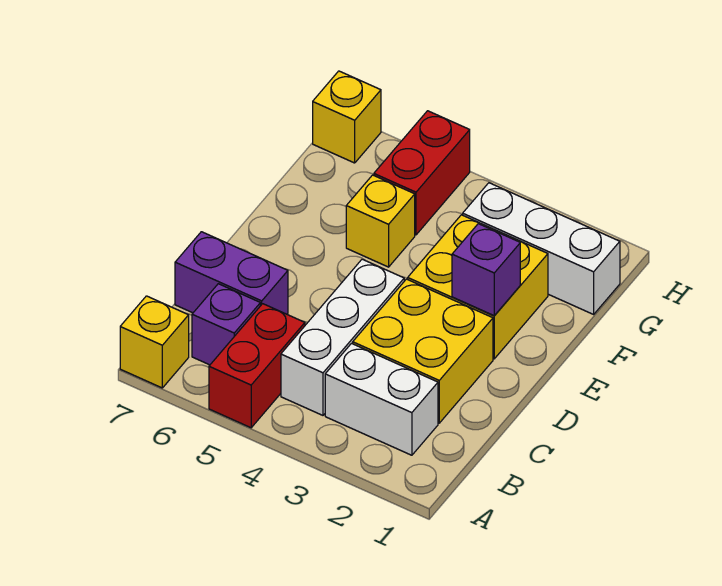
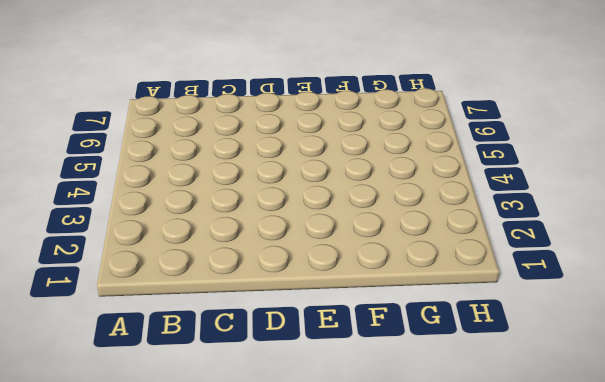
none -> red brick A5:B5 level 1
none -> yellow brick A7 level 1
none -> white brick B2:B3 level 1

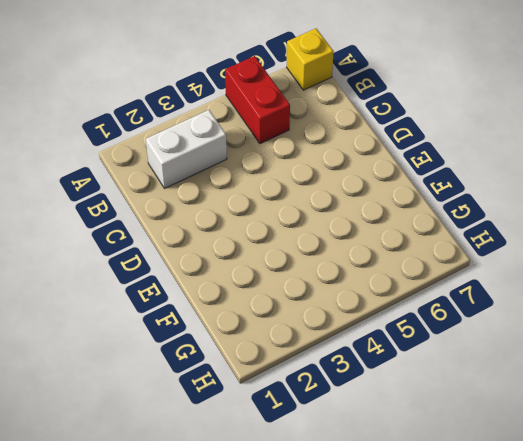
none -> white brick B4:D4 level 1
none -> purple brick B6 level 1
none -> yellow brick C2:D3 level 1

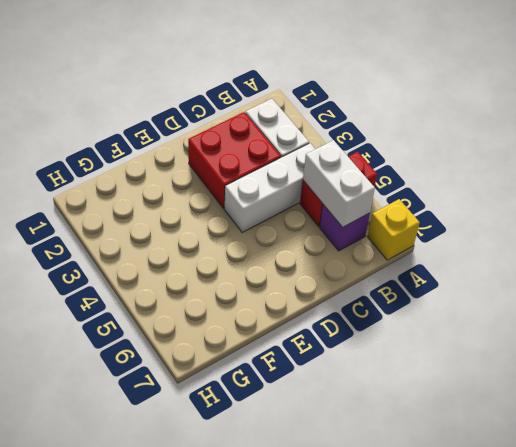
white brick B5:B6 level 2 -> none
red brick C2:D3 level 1 -> yellow brick C2:D3 level 1
none -> purple brick C6:C7 level 1
none -> yellow brick E2:F3 level 1
none -> yellow brick F5 level 1

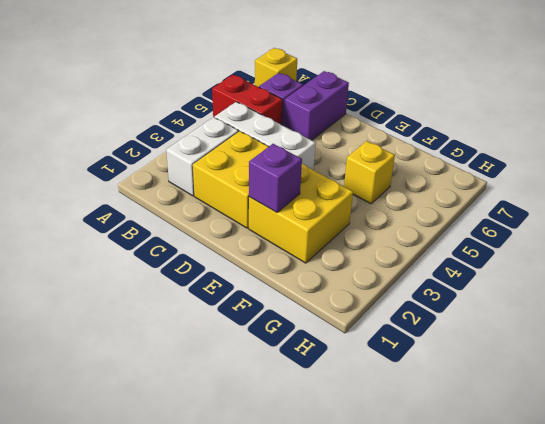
none -> white brick G1:G3 level 1
none -> red brick G5:H5 level 1
none -> yellow brick H7 level 1

